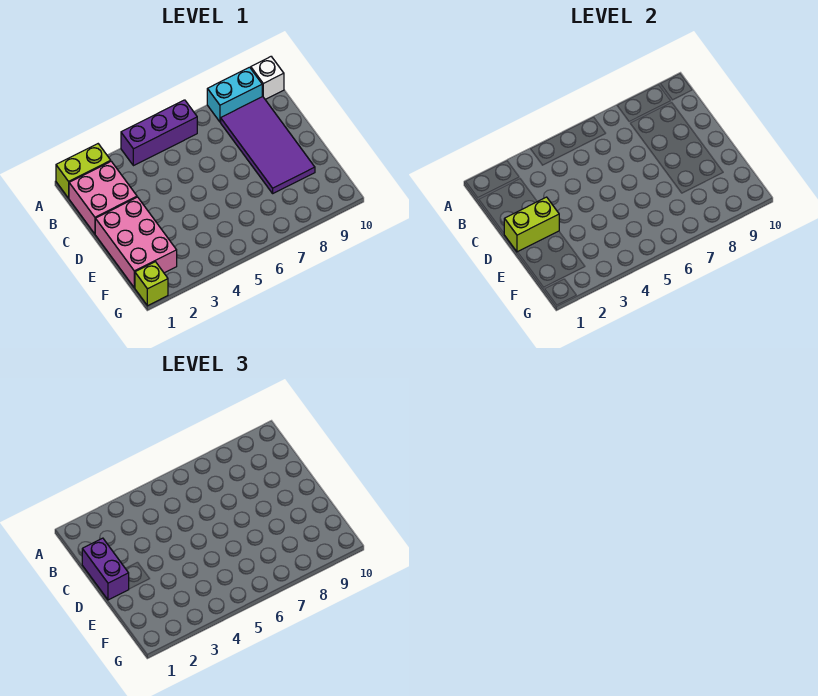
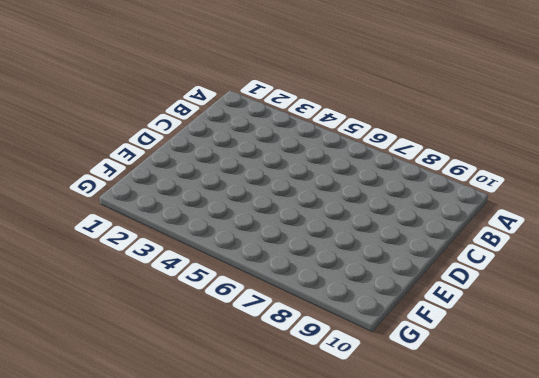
none -> lime brick A1:A2 level 1
none -> purple brick A4:A6 level 1

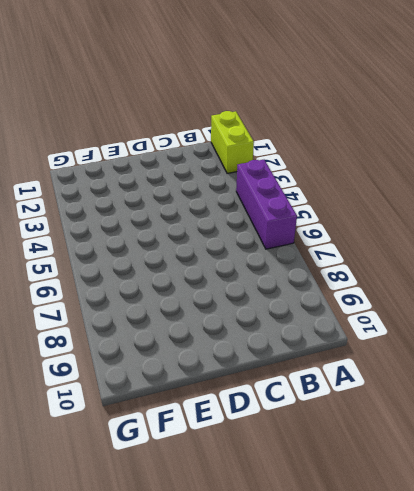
none -> cyan brick A8:A9 level 1
none -> white brick A10 level 1

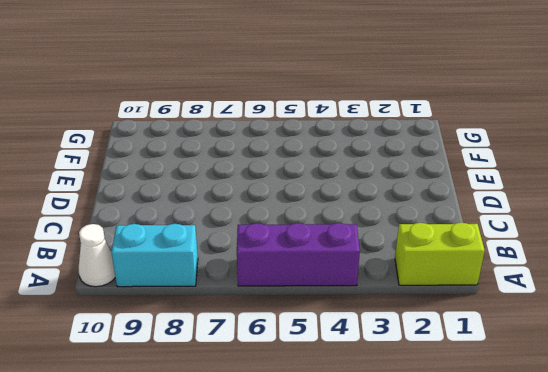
white cone A10 level 1 -> white brick A10 level 1
none -> pink brick B1:C2 level 1
none -> purple tile B8:E9 level 1

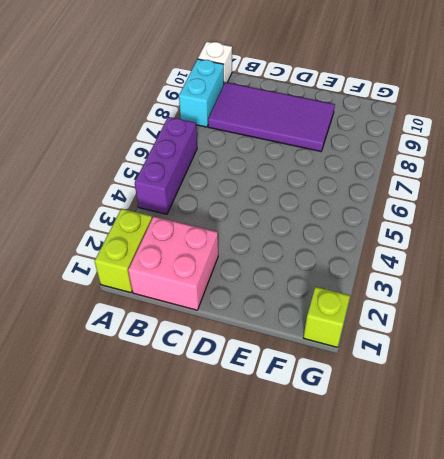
none -> pink brick D1:F2 level 1
none -> lime brick D1:D2 level 2

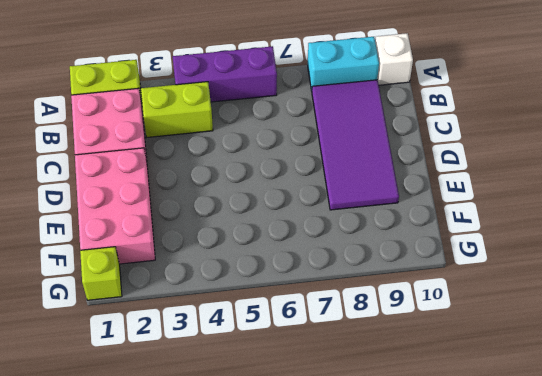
lime brick B3:B4 level 1 -> lime brick D1:D2 level 2
none -> purple brick C1:D1 level 3

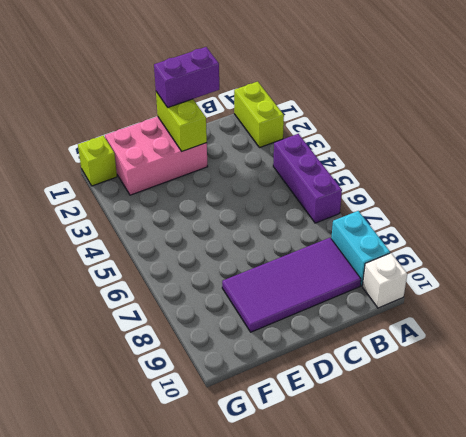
none -> pink brick B1:C2 level 1

